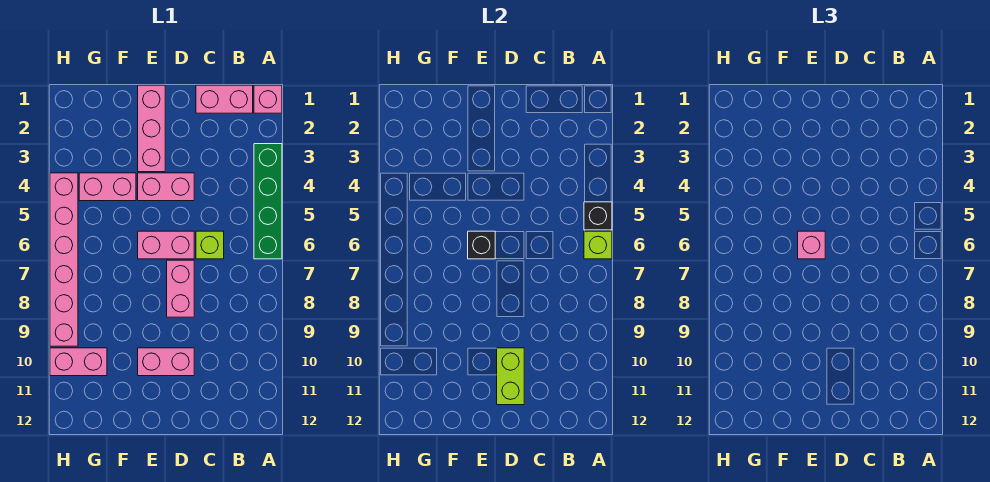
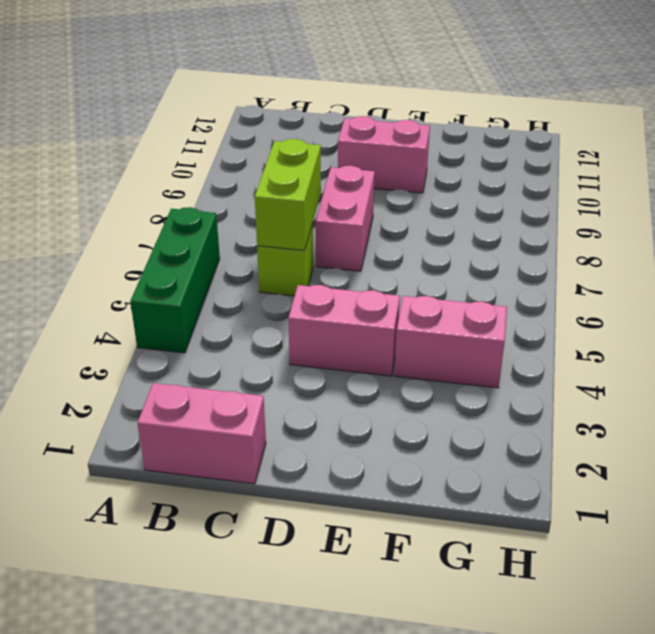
green brick A4:A6 level 1 -> green brick A3:A6 level 1
lime brick C6:C7 level 2 -> lime brick D10:D11 level 2
none -> pink brick A1 level 1
none -> pink brick D6:E6 level 1
none -> pink brick E1:E3 level 1

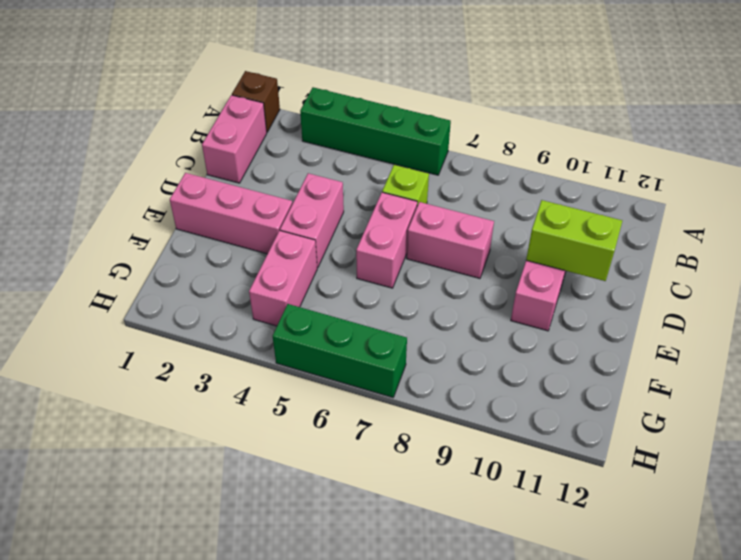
brown brick A1 level 1 -> pink brick A1 level 1
green brick H5:H7 level 1 -> pink brick H4:H9 level 1
none -> pink brick G10:H10 level 1
none -> black brick A5 level 2
none -> lime brick A6 level 2

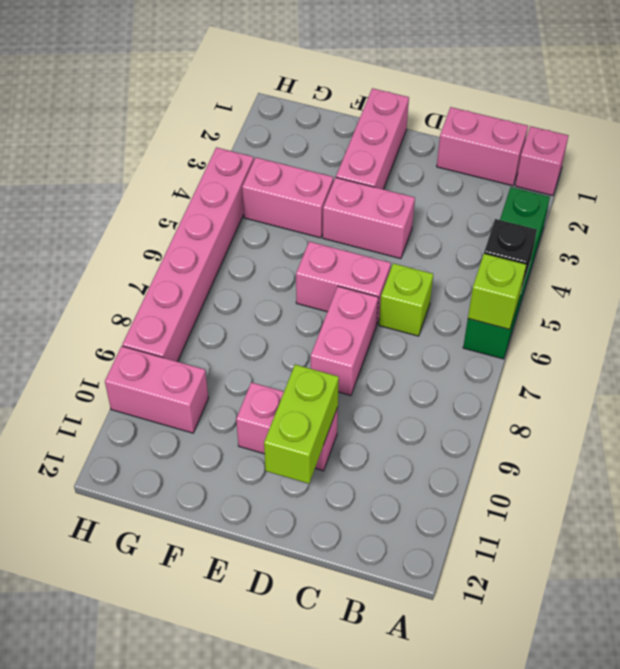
none -> black brick E6 level 2
none -> pink brick E6 level 3

